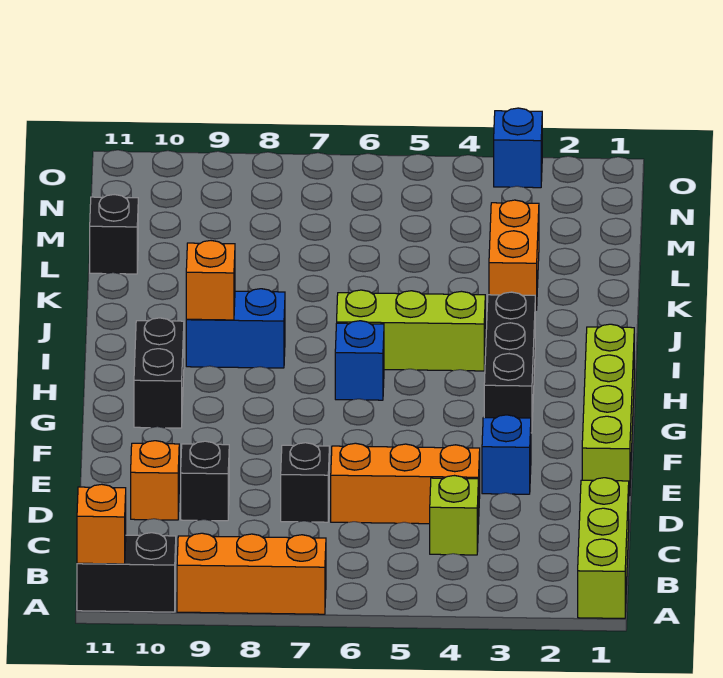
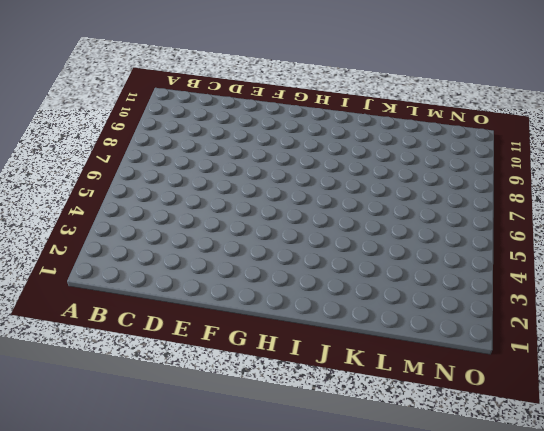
none -> lime brick A1:C1 level 1
none -> orange brick A7:A9 level 1
none -> black brick A10:A11 level 1

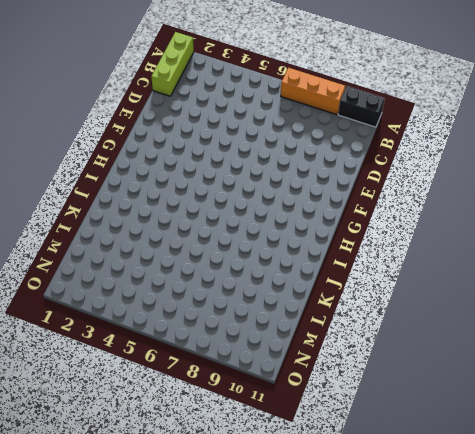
none -> lime brick C4 level 1
none -> orange brick D4:D6 level 1
none -> black brick D7 level 1

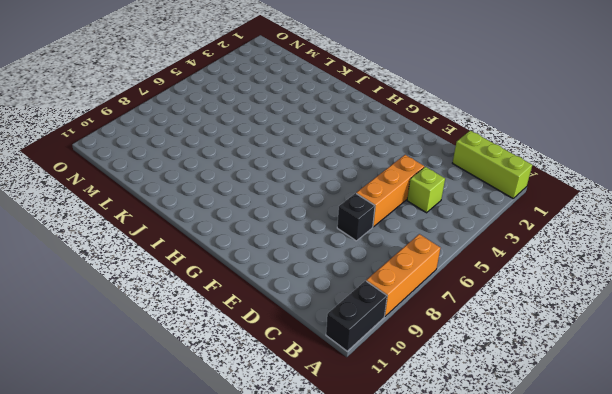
none -> black brick D9 level 1
none -> orange brick D10 level 1
none -> lime brick E1:H1 level 1

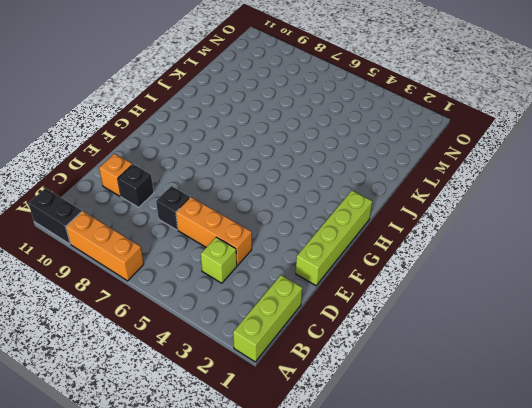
none -> blue brick E3 level 1
none -> black brick G3:I3 level 1
none -> black brick G10:H10 level 1

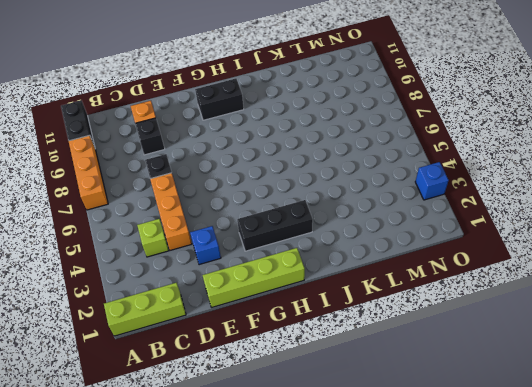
none -> blue brick H6 level 1
none -> lime brick I4:I6 level 1
none -> blue brick I8:I9 level 1

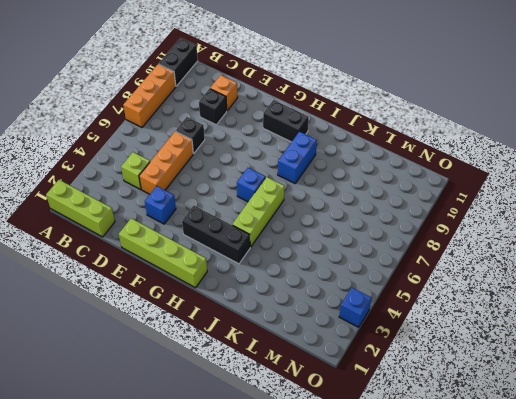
none -> orange brick K3:L3 level 1
none -> black brick L11 level 1
none -> orange brick A11 level 2

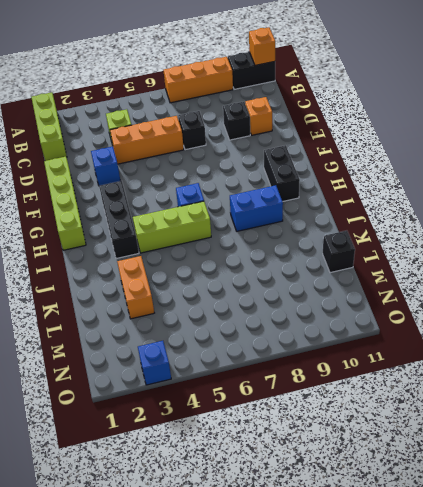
none -> orange brick I9 level 2

